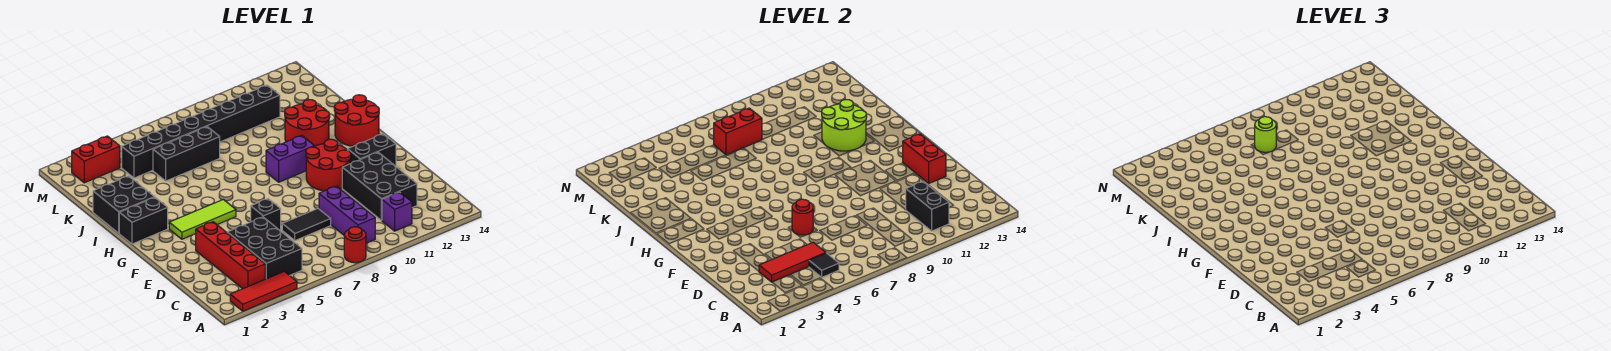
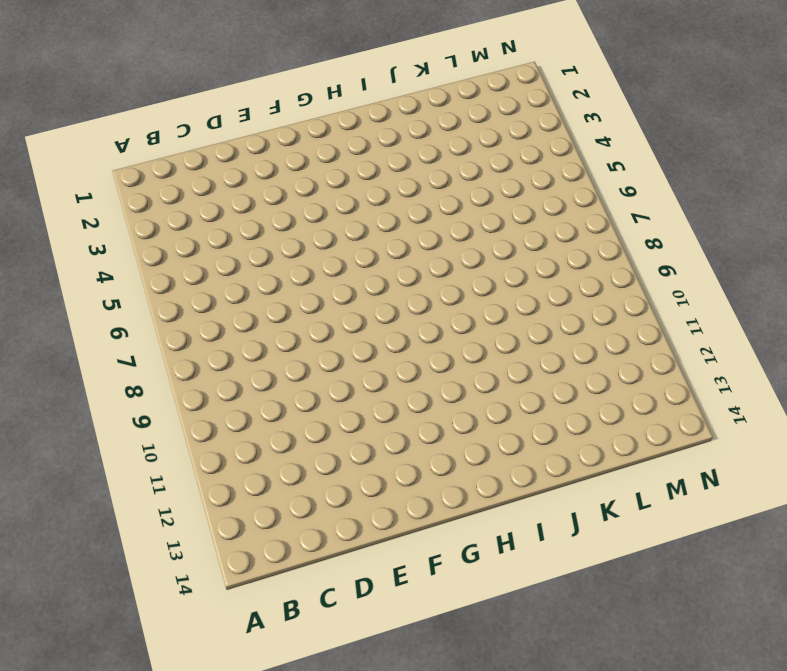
none -> red tile A2:A4 level 1
none -> red round brick A8 level 1
none -> red brick B3:E3 level 1

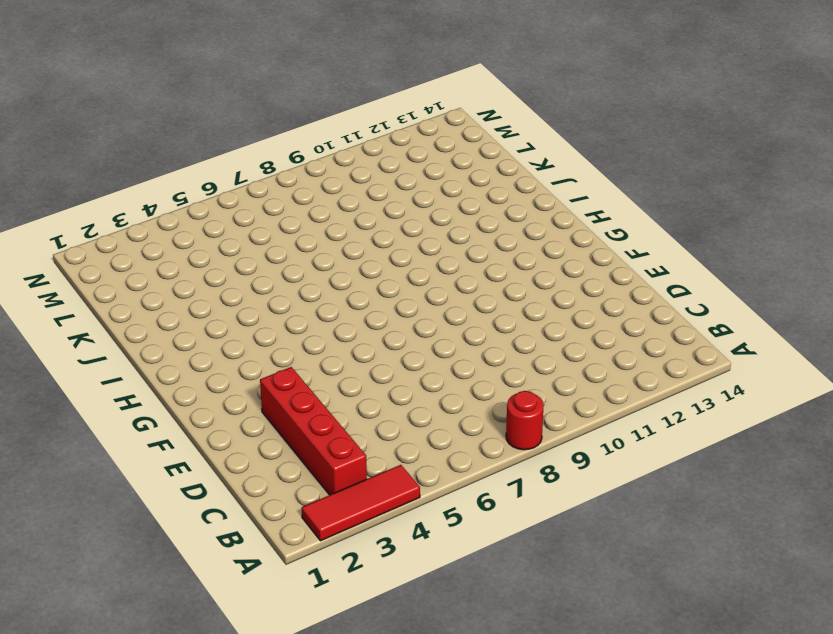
none -> black brick B4:D5 level 1
none -> purple brick B9:D9 level 1
none -> purple brick B11 level 1

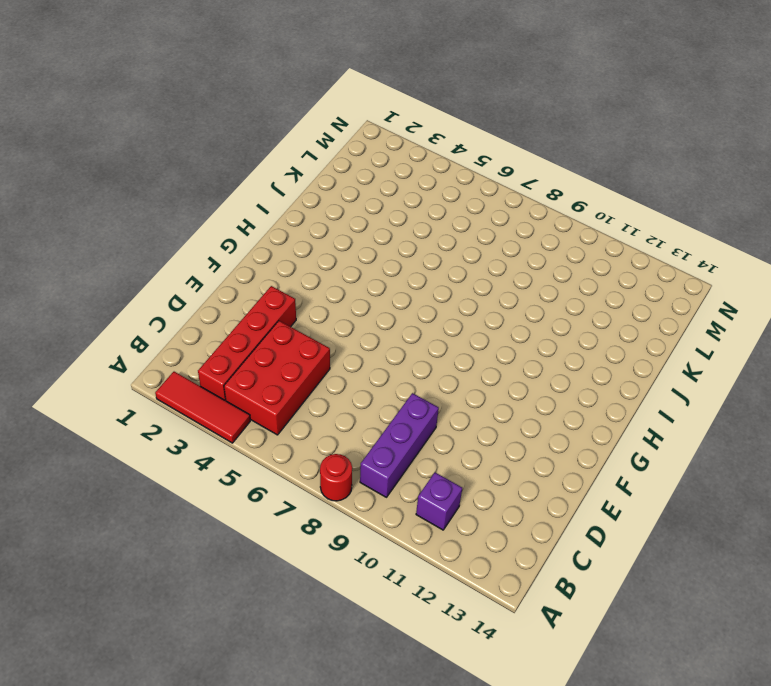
red brick B4:D5 level 1 -> black brick B4:D5 level 1
none -> black brick C11:E12 level 1
none -> black tile D7:D8 level 1
none -> black brick E6 level 1

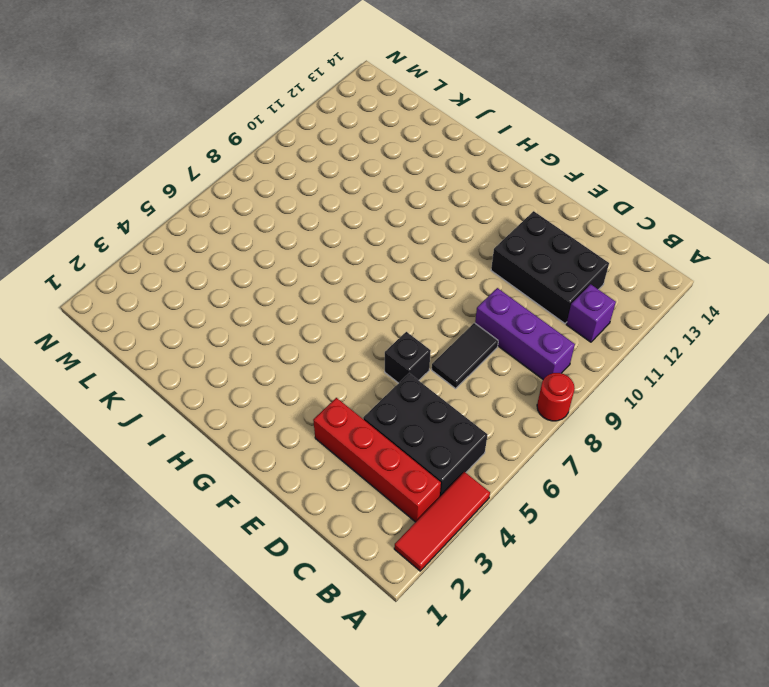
none -> red round brick F10:G11 level 1
none -> black brick F12:F13 level 1
none -> lime tile G3:G5 level 1

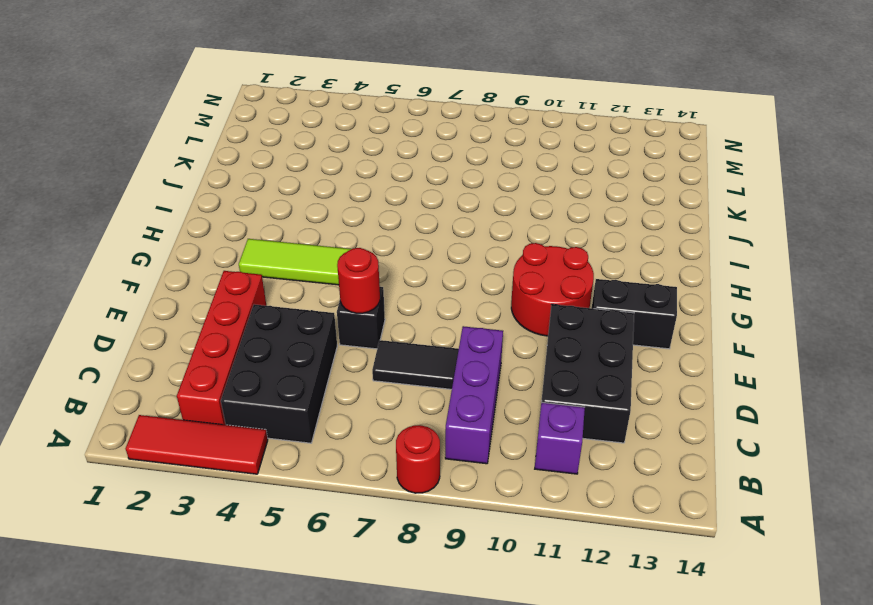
none -> black brick H1:H2 level 1
none -> purple brick H9:H10 level 1
none -> red round brick H13:I14 level 1

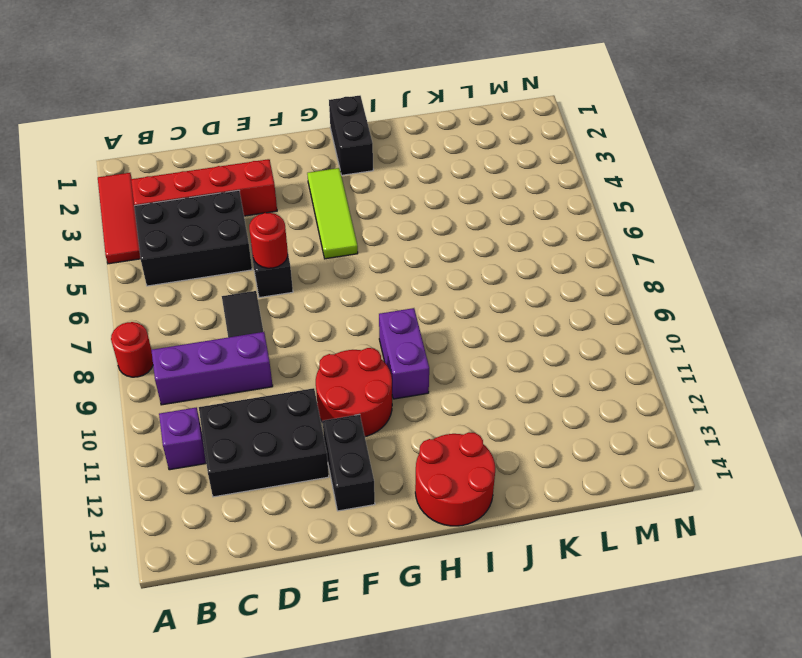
none -> black brick I1:J2 level 1
none -> red round brick I11:J12 level 1
none -> black brick K5:K7 level 1

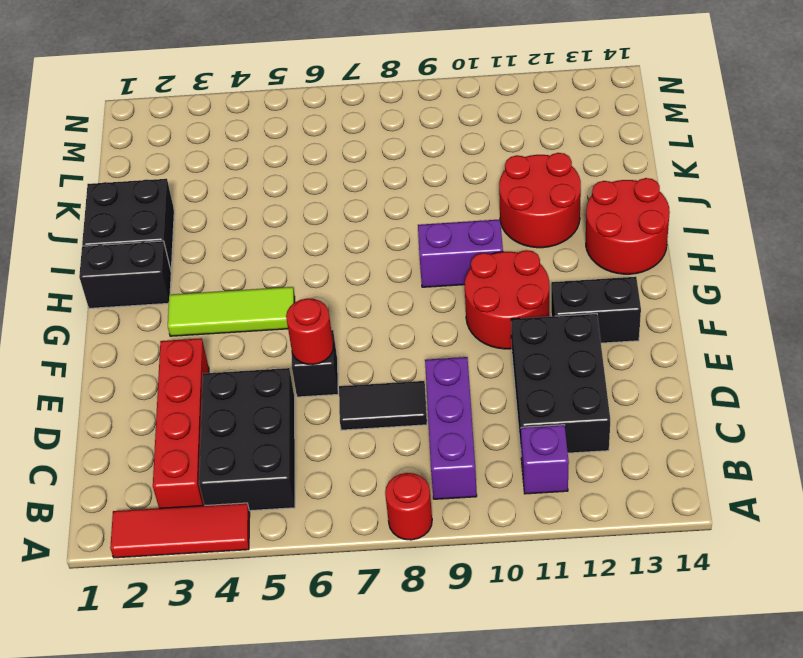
none -> black brick K5:K7 level 1
none -> black brick L4:L11 level 1
none -> red brick M2:M3 level 1

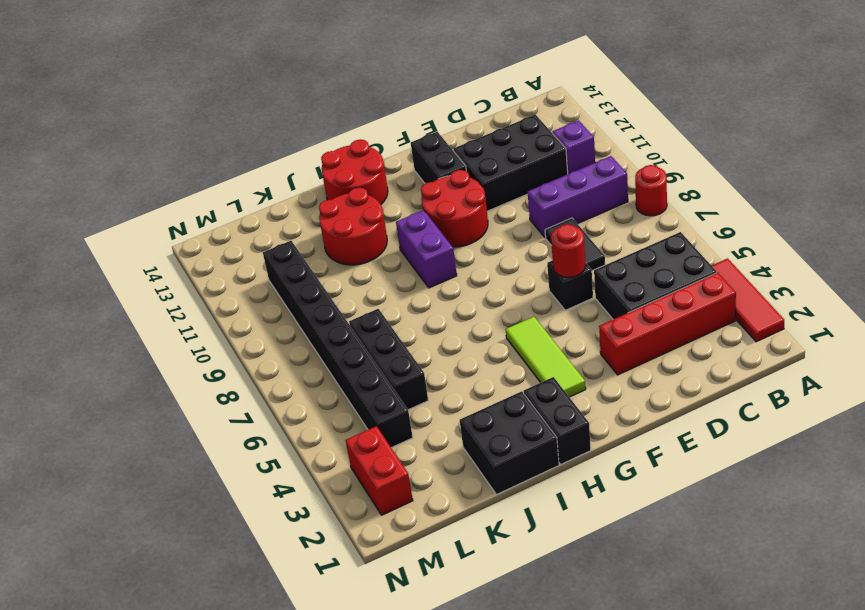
none -> black tile B5 level 2
none -> black brick B11:C11 level 2
none -> red tile C3:C5 level 2

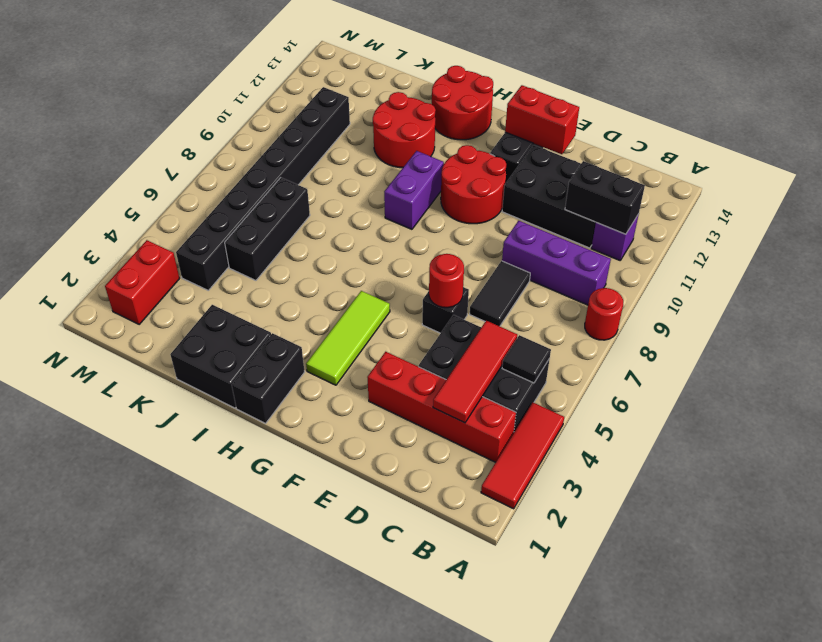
none -> lime round brick I11:J12 level 2
none -> red brick L7:L8 level 2
none -> lime round brick L7 level 3

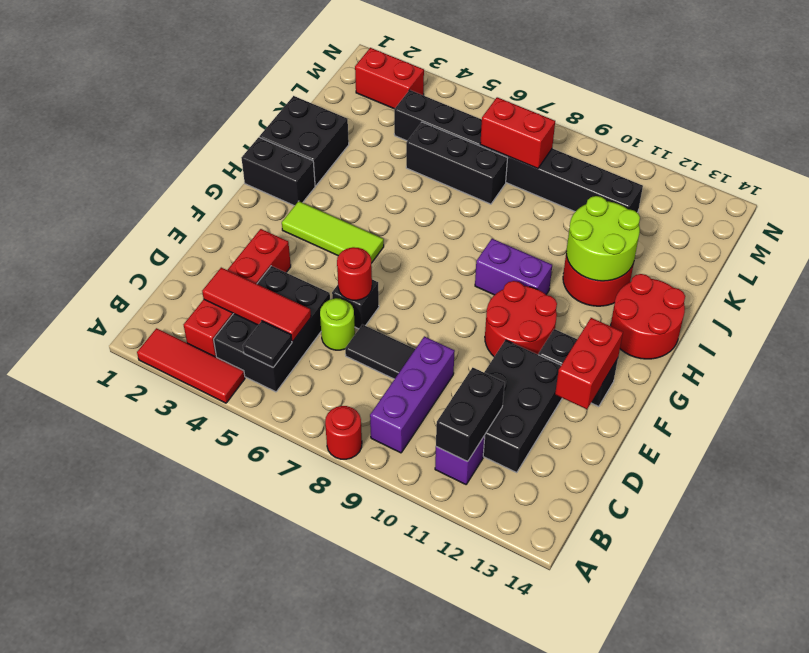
lime round brick D6 level 1 -> lime round brick L7 level 3

